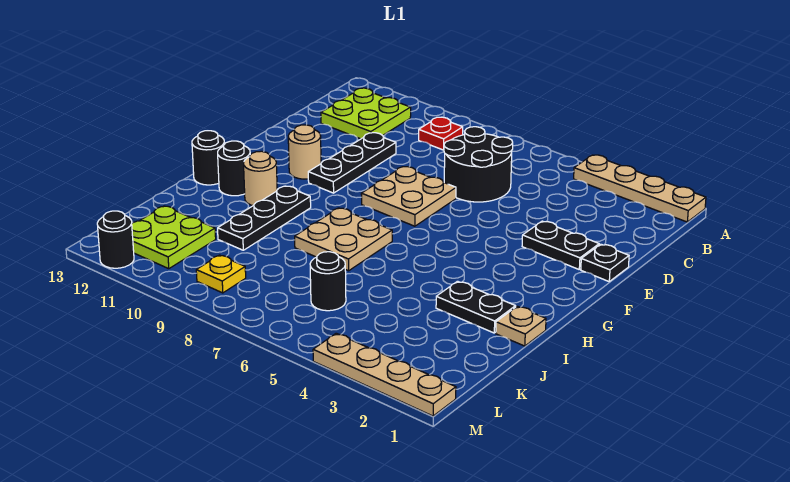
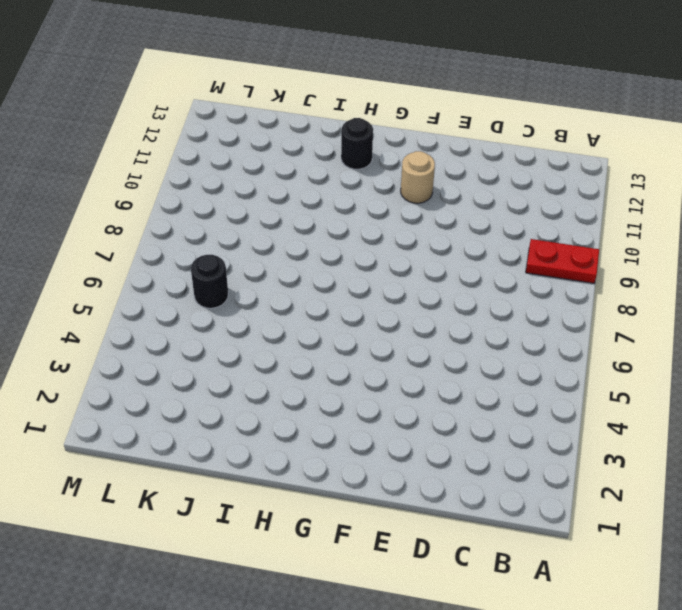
red plate A9:B9 level 1 -> red plate B9 level 1
none -> tan plate A1:A4 level 1
none -> lime plate B11:C12 level 1
none -> black round brick C6:D7 level 1

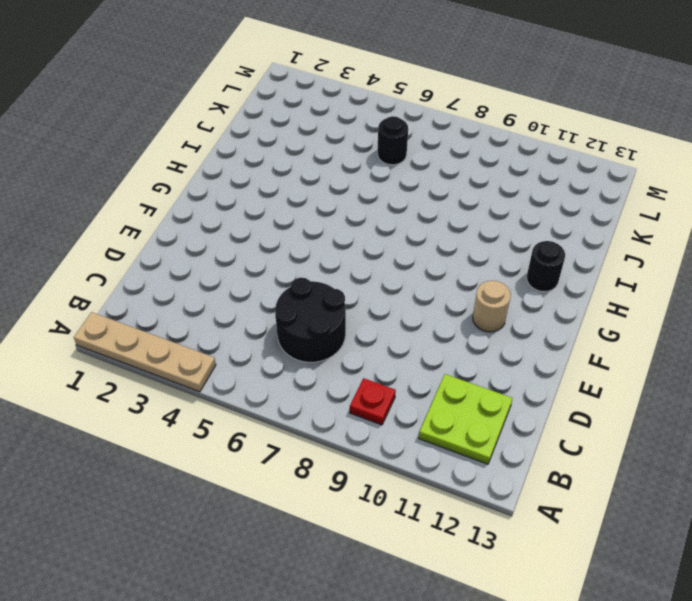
none -> black plate D10:F10 level 1
none -> black plate E1 level 1
none -> black plate E2:E3 level 1

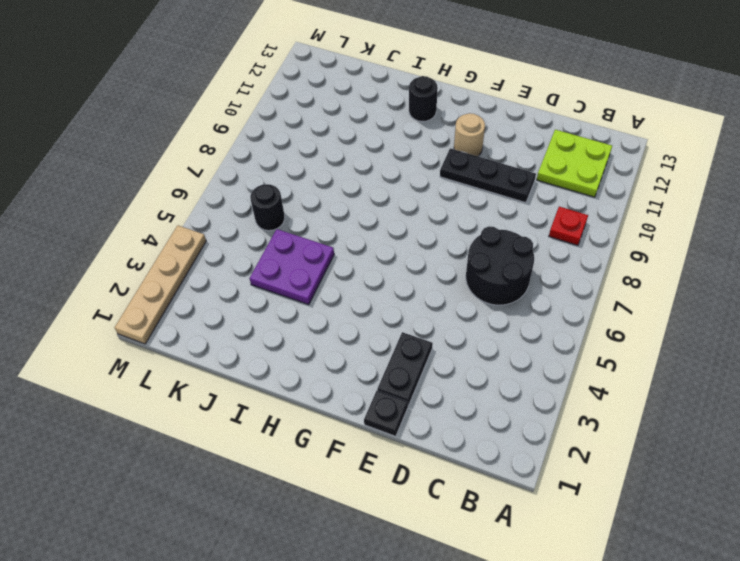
purple plate I4:J5 level 1 -> none
none -> tan plate A1:A4 level 1
none -> tan plate E7:F8 level 1
none -> tan plate H7:I8 level 1

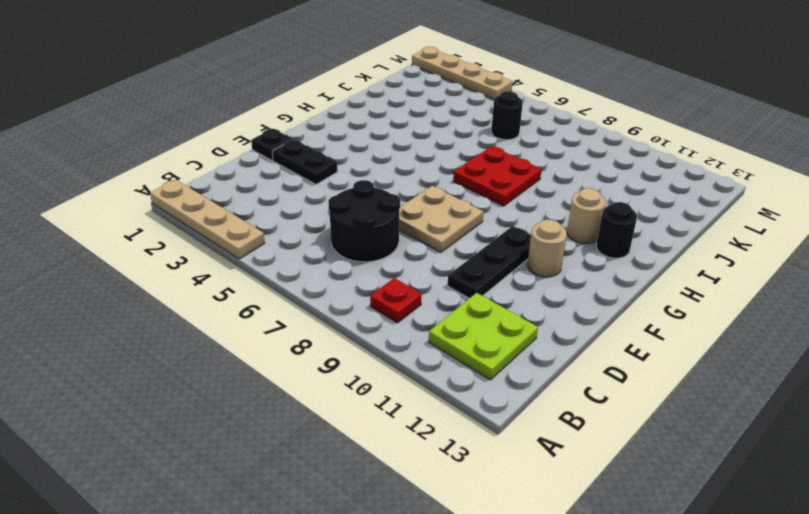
red plate H7:I8 level 1 -> tan plate H7:I8 level 1
none -> black plate H10:J10 level 1
none -> black round brick H13 level 1
none -> tan plate I1 level 1

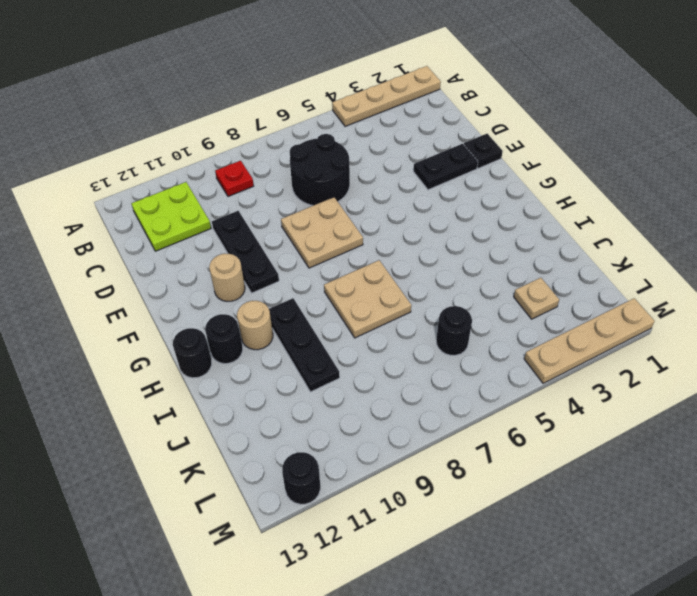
tan plate K3 level 1 -> tan plate I1 level 1
none -> black plate I2:I3 level 1
none -> lime plate K11:L12 level 1
none -> yellow plate L9 level 1

